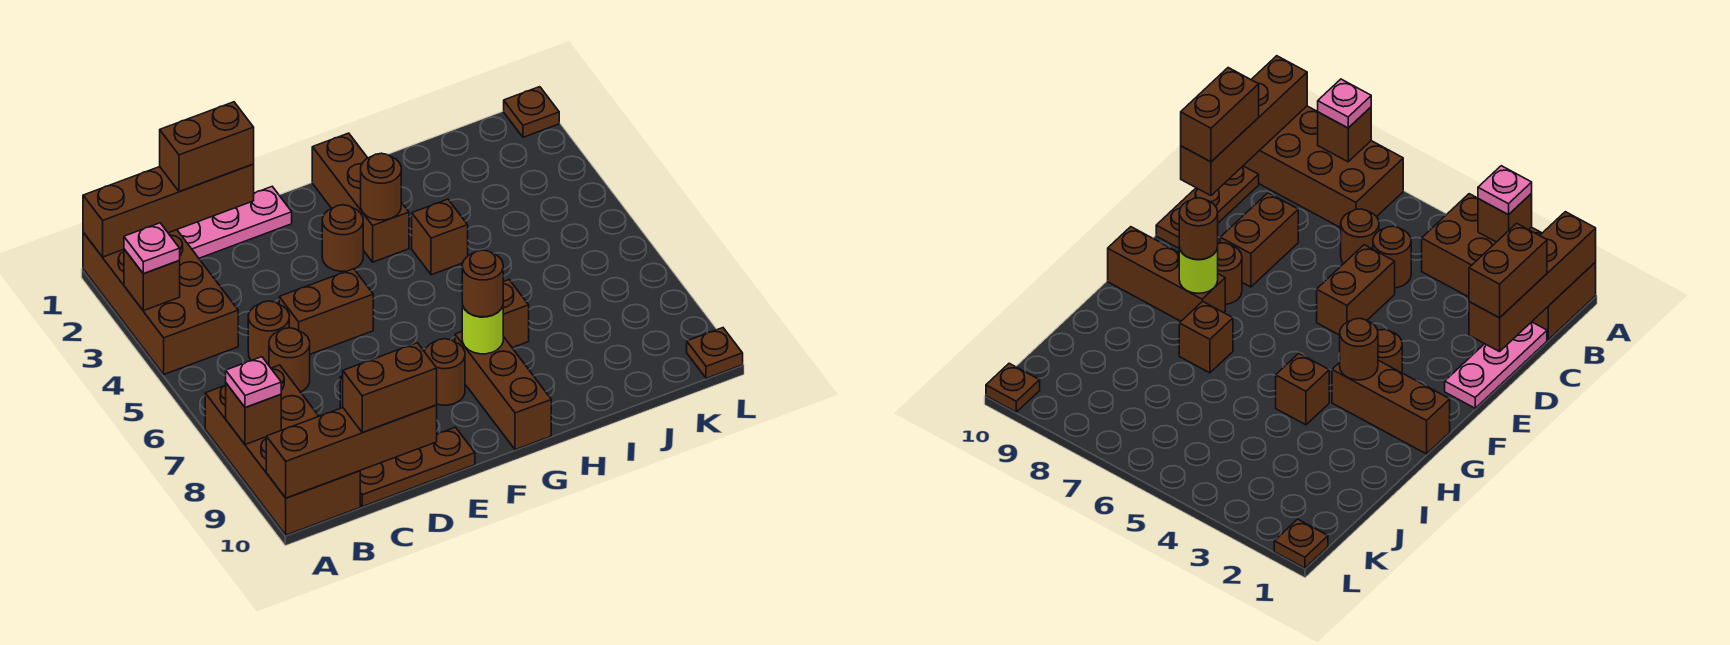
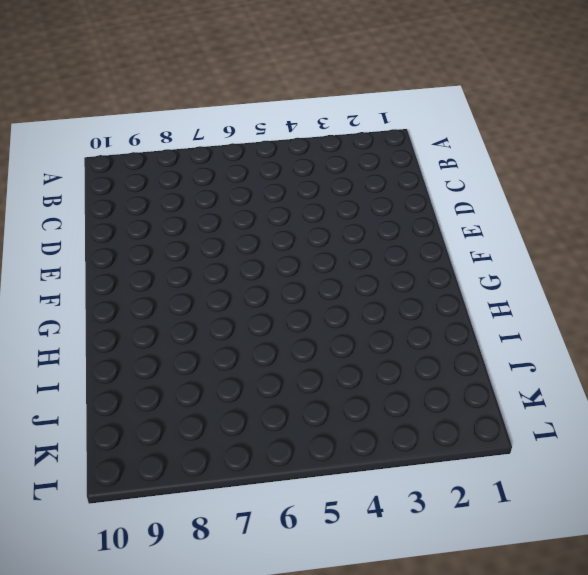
none -> brown brick A1:B4 level 1
none -> brown brick A7:B10 level 1
none -> pink plate C1:E1 level 1

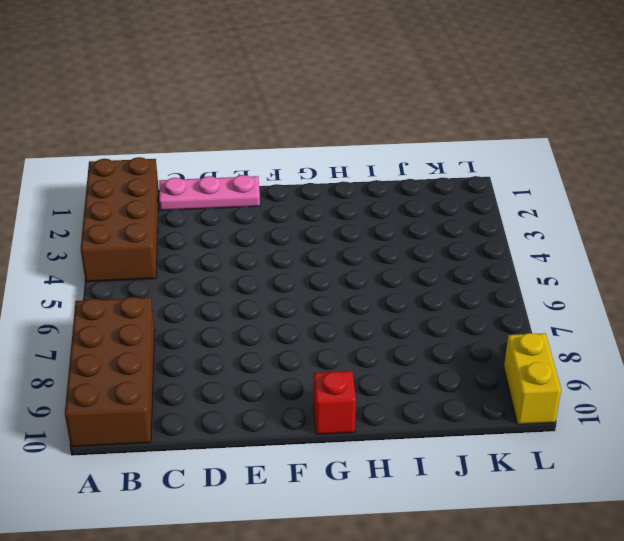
red brick G10 level 1 -> brown brick G8:G10 level 1
yellow brick L9:L10 level 1 -> brown plate L10 level 1
none -> brown round brick C5 level 1
none -> brown round brick C6 level 1
none -> brown plate C10:E10 level 1

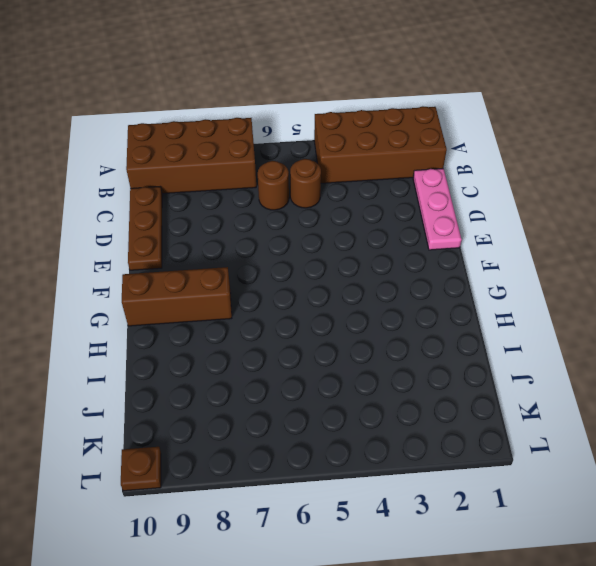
none -> brown brick D5:E5 level 1
none -> brown brick D8:E8 level 1
none -> brown round brick F3 level 1

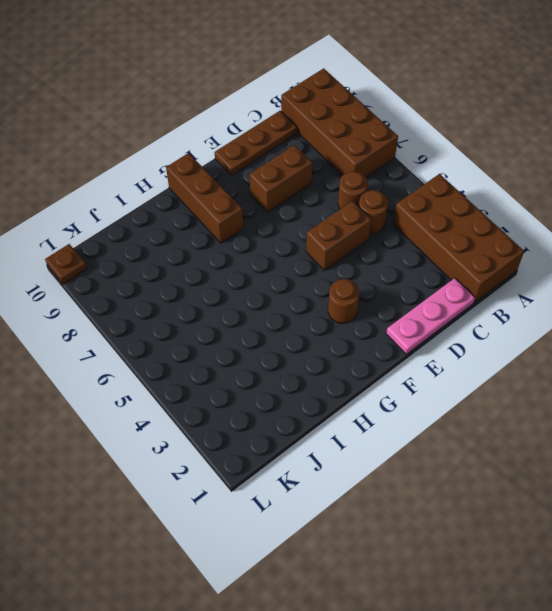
none -> brown round brick F8 level 1
none -> brown brick G1:G3 level 1
none -> brown brick H4 level 1

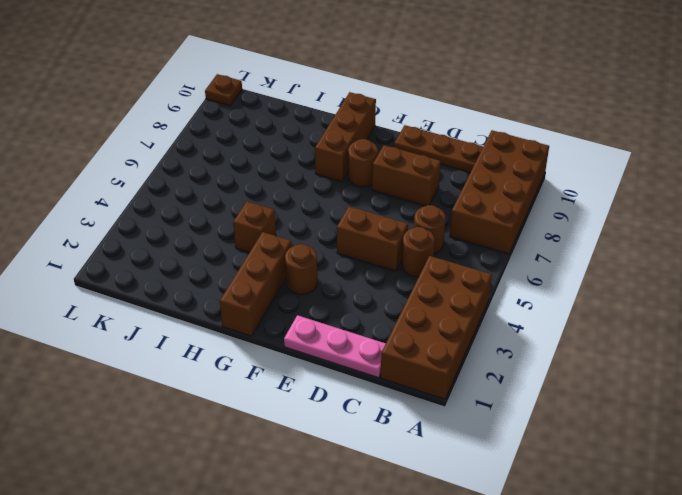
none -> brown brick H7 level 1
none -> brown plate L1 level 1
none -> brown brick A1:D1 level 2

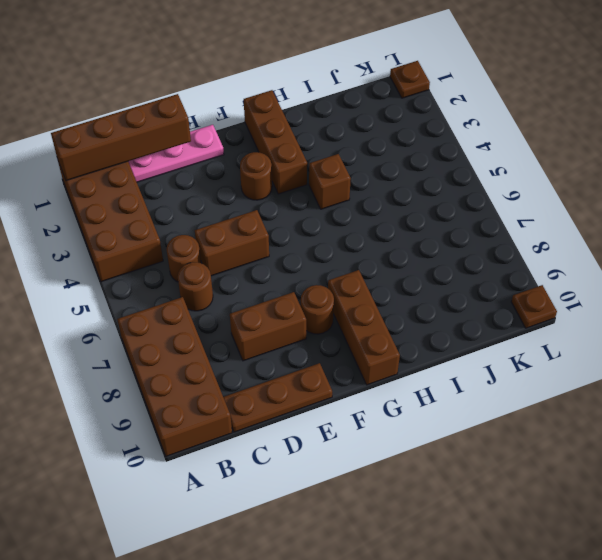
none -> brown brick H7 level 1
none -> brown brick A3 level 2
none -> brown brick A8 level 2

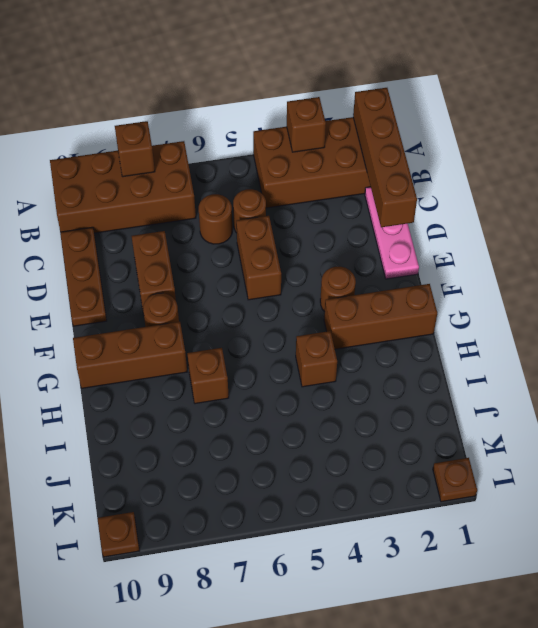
none -> brown brick A10:D10 level 2
none -> brown round brick G3 level 2
none -> lime round brick G8 level 2

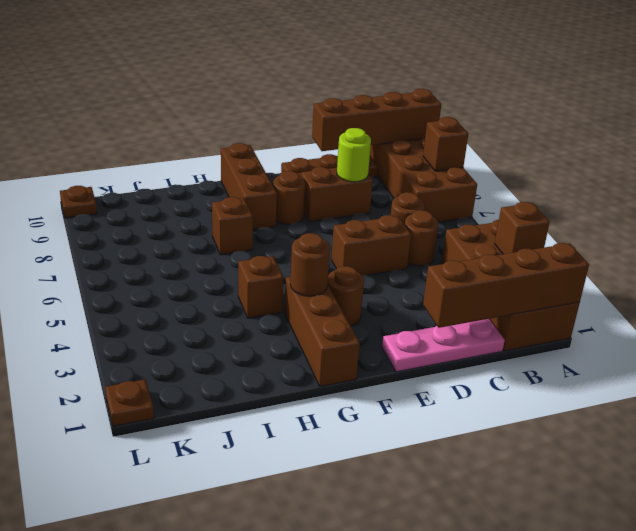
lime round brick D8 level 2 -> lime round brick G8 level 2
none -> pink plate A3 level 3
none -> pink plate A8 level 3
none -> brown brick C1:D1 level 3

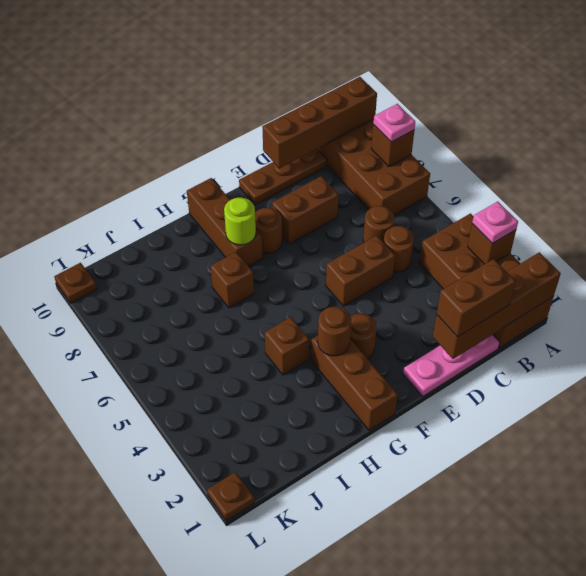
none -> brown brick C10:D10 level 3
none -> brown round brick G8 level 3

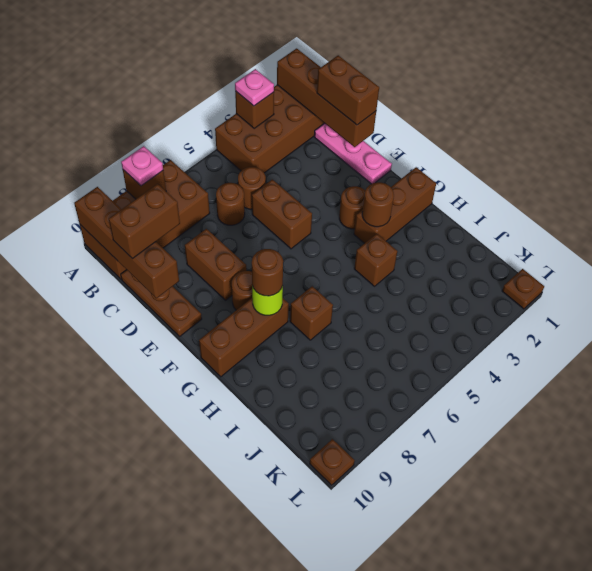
brown brick C9:C10 level 3 -> brown brick C10:D10 level 3

